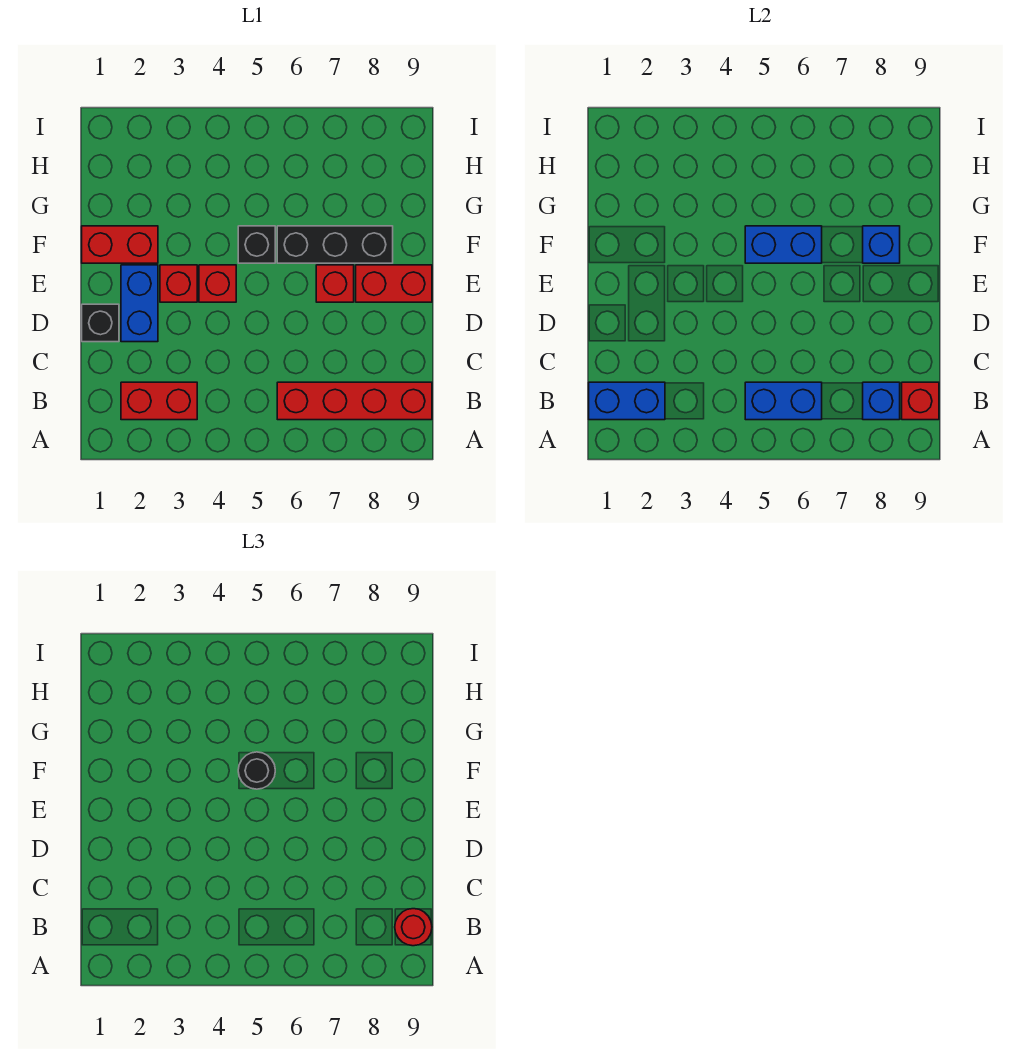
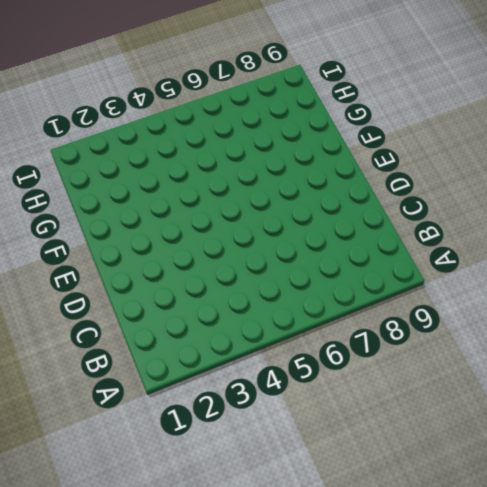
none -> red brick B2:B3 level 1
none -> red brick B6:B9 level 1
none -> black brick D1 level 1

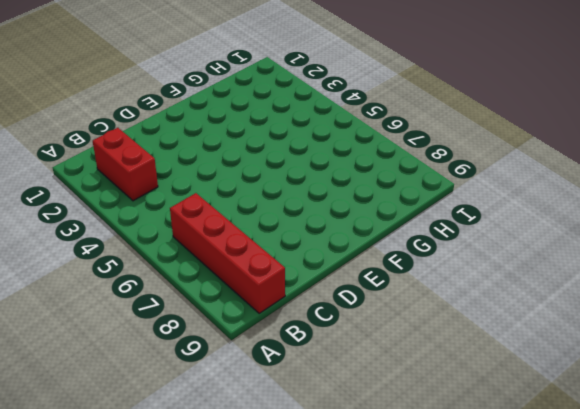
none -> black brick D1 level 1
none -> blue brick D2:E2 level 1
none -> red brick E3 level 1

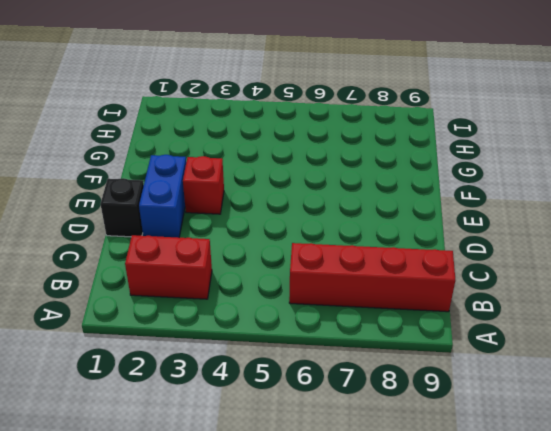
none -> red brick E4 level 1
none -> red brick E7 level 1
none -> red brick E8:E9 level 1

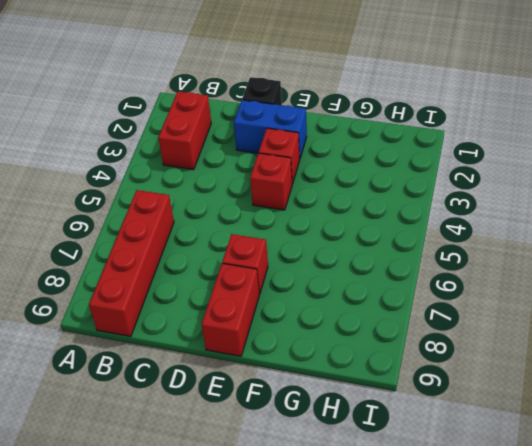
none -> red brick F1:F2 level 1
none -> black brick F5 level 1
none -> black brick F6:F8 level 1

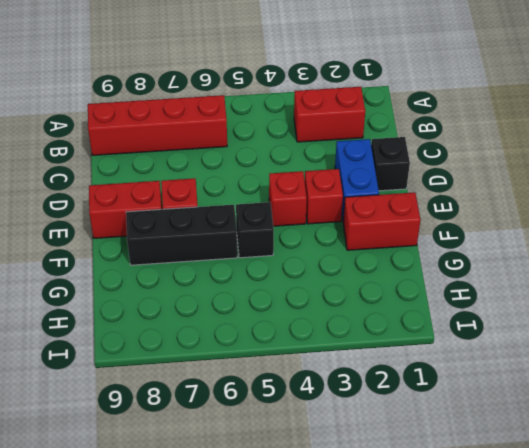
none -> blue brick B1:B2 level 2
none -> blue brick B5:B6 level 2
none -> blue brick B8 level 2

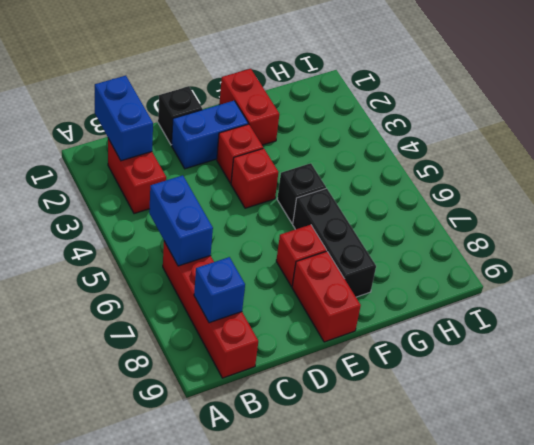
none -> red brick B9 level 2
none -> blue brick F5:F6 level 2
none -> blue brick F8 level 2

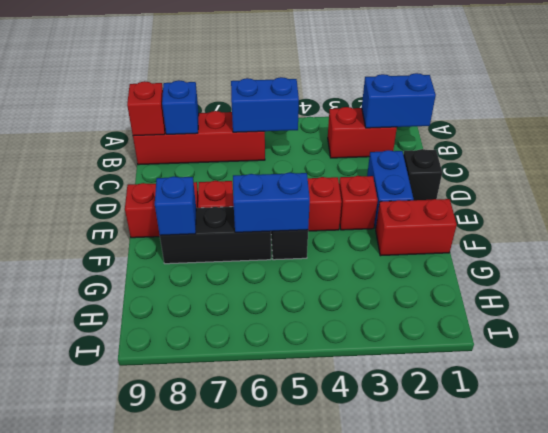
none -> red round brick B9 level 3
none -> black round brick F5 level 3

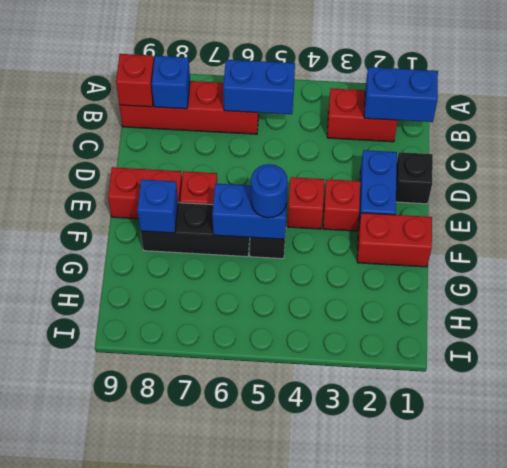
blue round brick F5 level 3 -> black round brick F5 level 3
none -> red round brick B9 level 3

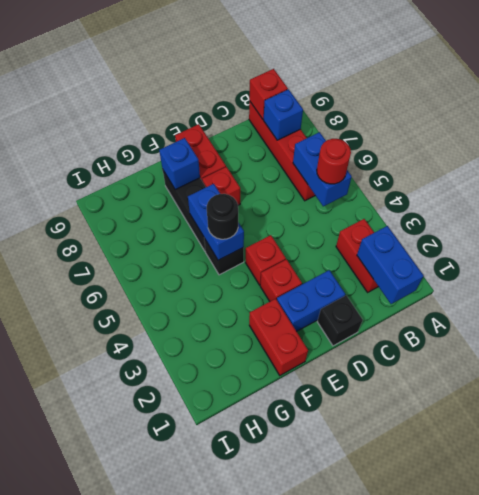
red round brick B5 level 3 -> red round brick B9 level 3

